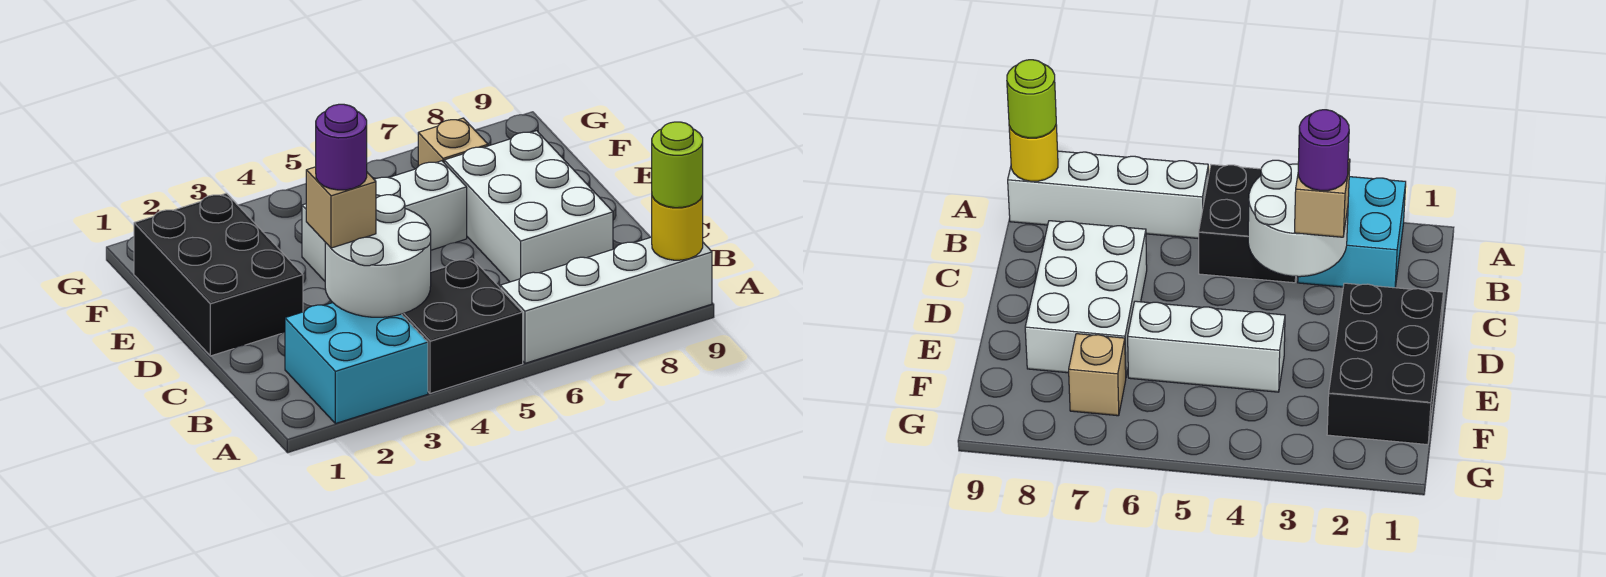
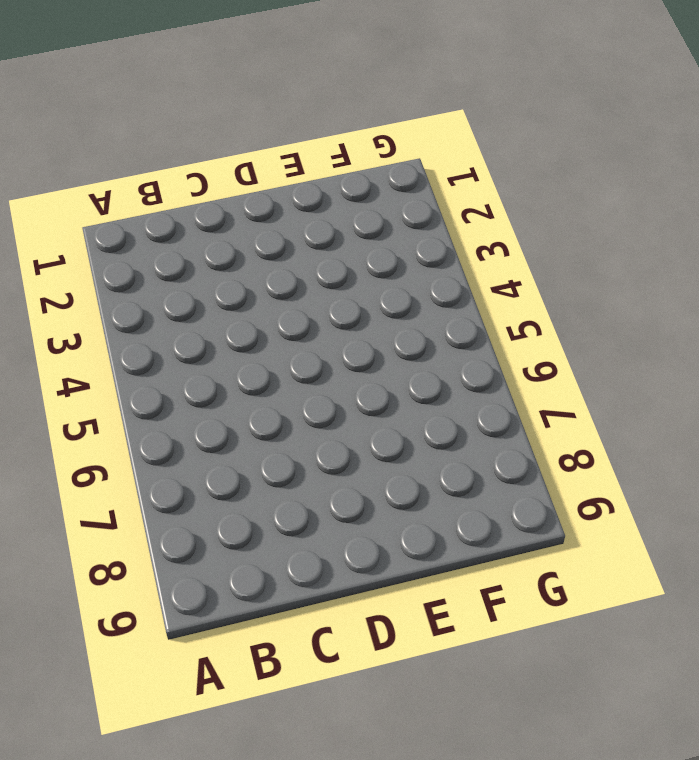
none -> cyan brick A2:B3 level 1
none -> black brick A4:B5 level 1
none -> white brick A6:A9 level 1

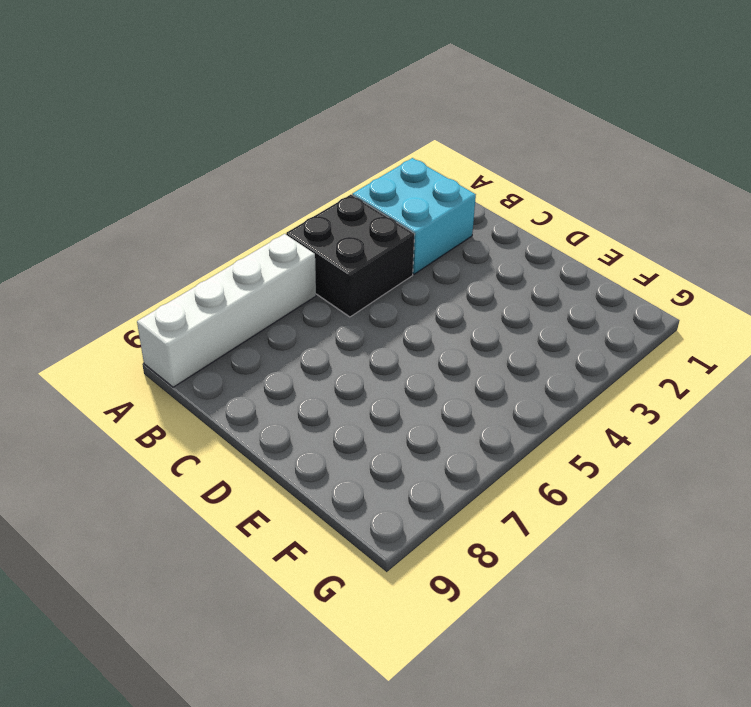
none -> white brick C7:E8 level 1
none -> black brick D1:F2 level 1
none -> white brick E4:E6 level 1

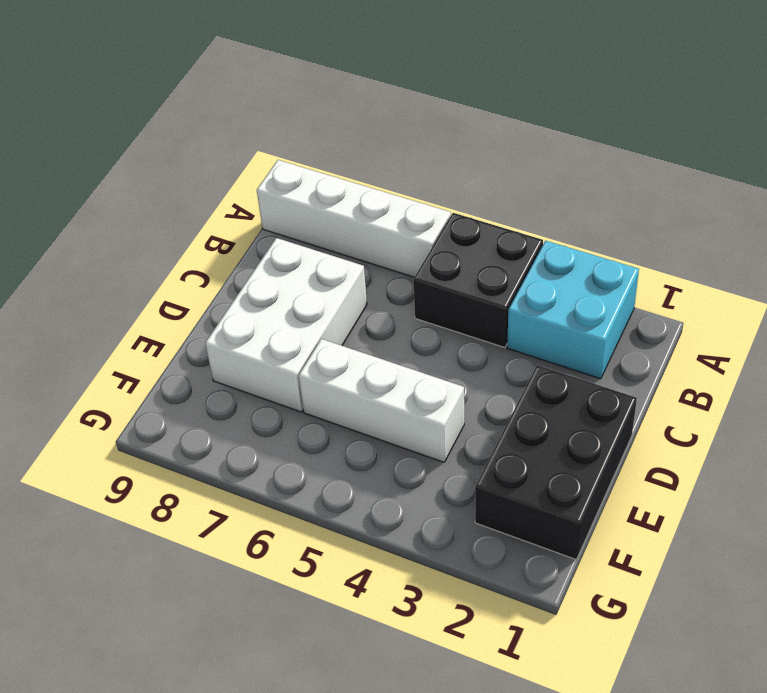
none -> tan brick F7 level 1
none -> yellow round brick A9 level 2
none -> white round brick B3:C4 level 2

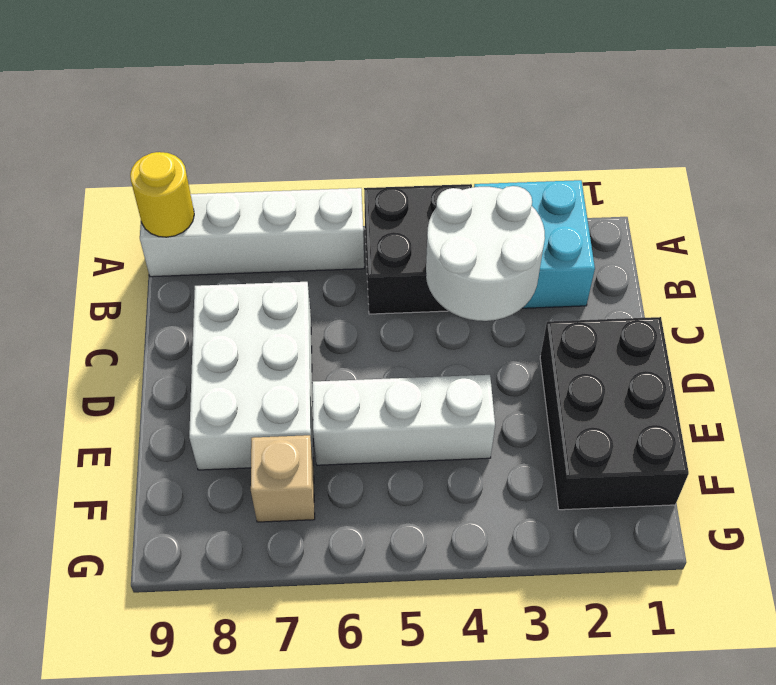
none -> lime round brick A9 level 3
none -> tan brick C3 level 3
none -> purple round brick C3 level 4

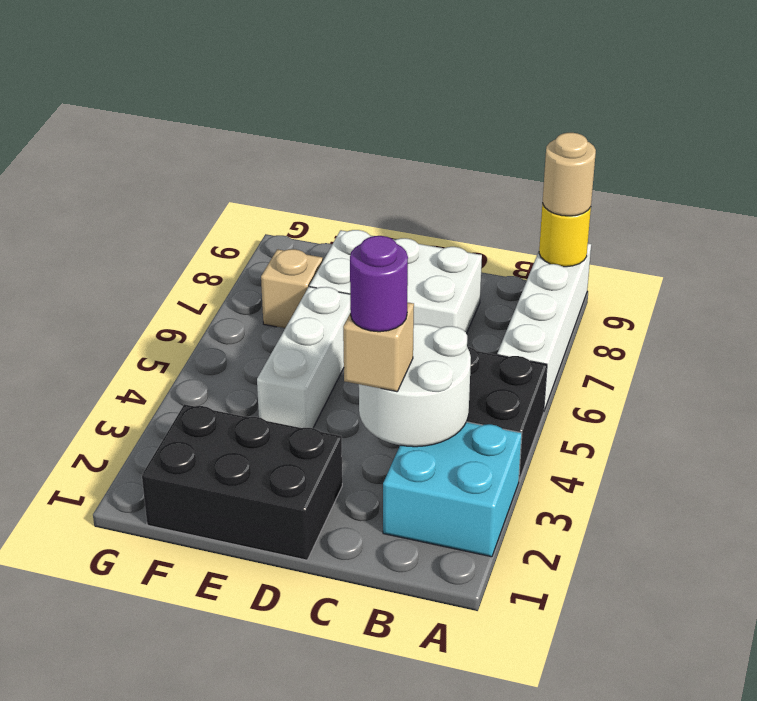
tan round brick A9 level 3 -> lime round brick A9 level 3

